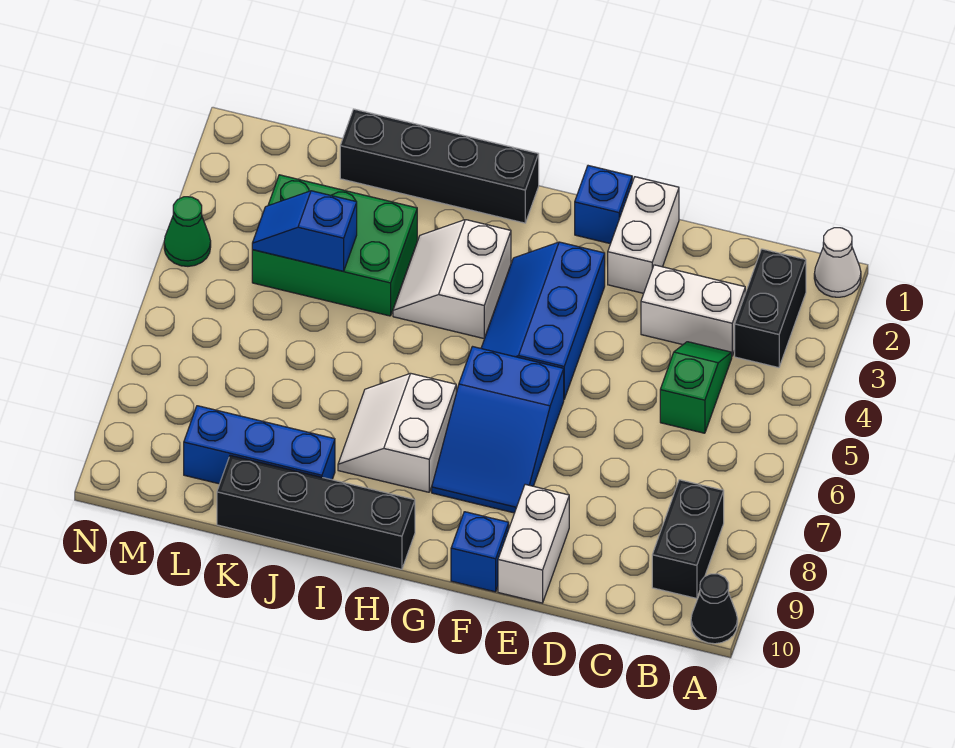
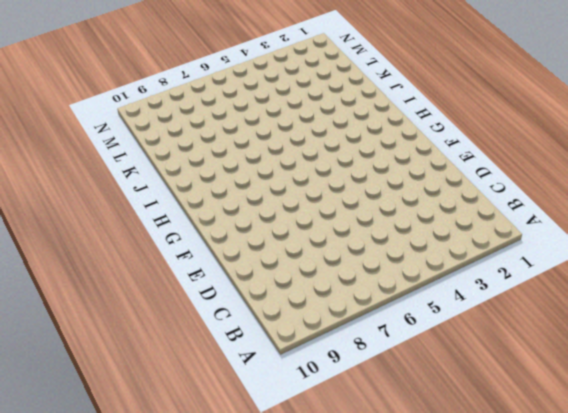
none -> white cone A1 level 1
none -> black cone A10 level 1
none -> black brick B2:B3 level 1

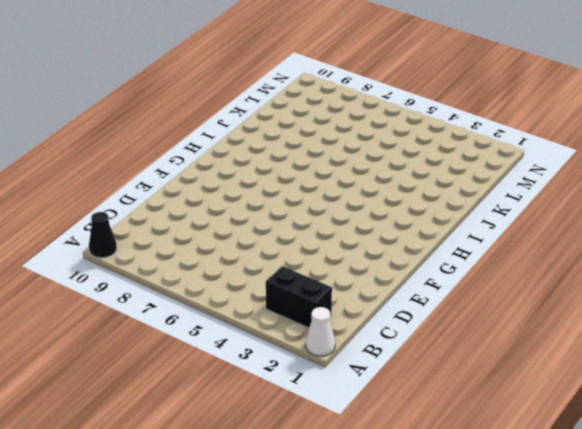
none -> black brick B8:B9 level 1
none -> white brick C3:D3 level 1
none -> green slope C4:C5 level 1 top 5

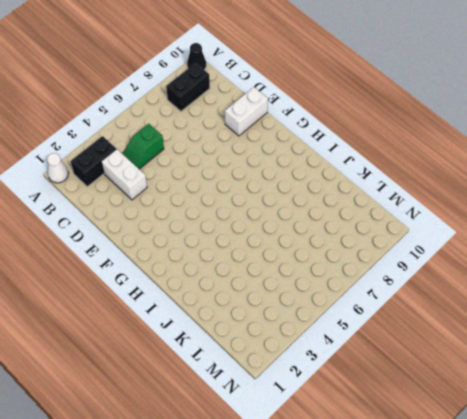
none -> white brick E1:E2 level 1
none -> blue brick F1 level 1
none -> blue slope F3:G5 level 1 top F

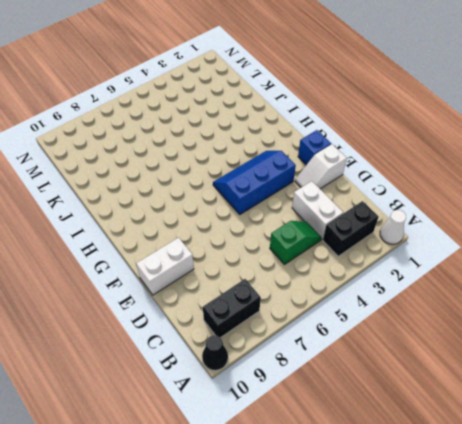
white slope E1:E2 level 1 top 1 -> white brick E1:E2 level 1
none -> blue slope F6:G8 level 1 top 6
none -> blue brick F10 level 1
none -> black brick H1:K1 level 1

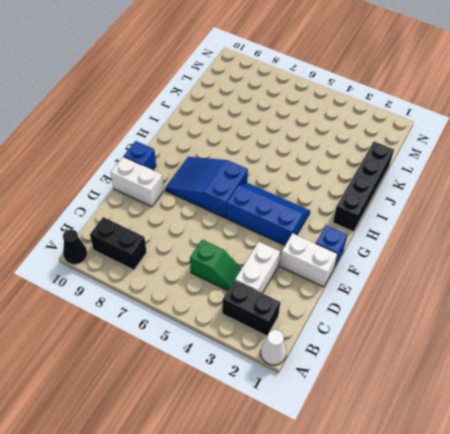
none -> white slope H3:I4 level 1 top H
none -> white slope H7:I8 level 1 top H
none -> black brick H10:K10 level 1

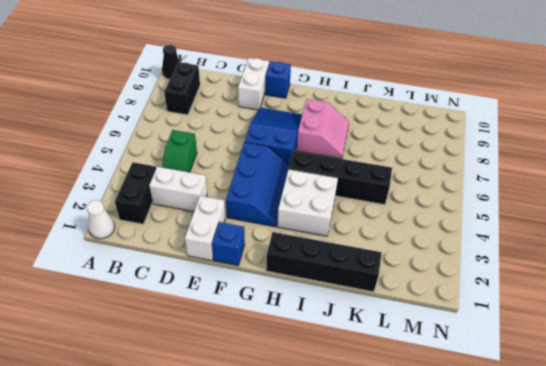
white brick H3:I4 level 1 -> white slope H3:I4 level 1 top H
black brick H5:K5 level 1 -> black brick H10:K10 level 1
pink slope H7:I8 level 1 top H -> white slope H7:I8 level 1 top H
none -> green brick J3:L4 level 1
none -> blue brick J9:L9 level 1
none -> green cone N4 level 1

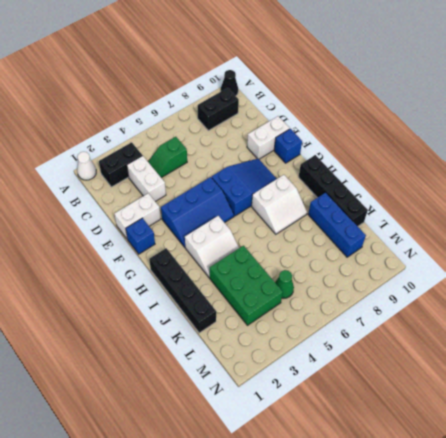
green cone L5 level 1 -> green cone N4 level 1
none -> blue slope K4:L4 level 2 top K

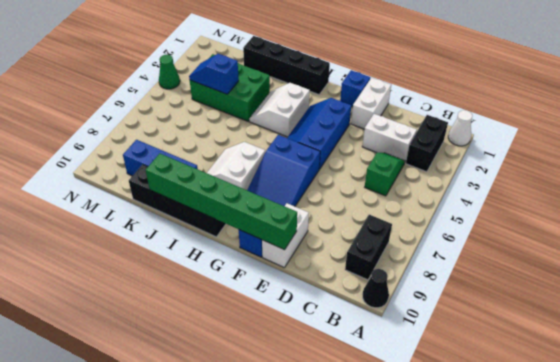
green brick E10:J10 level 2 -> none

